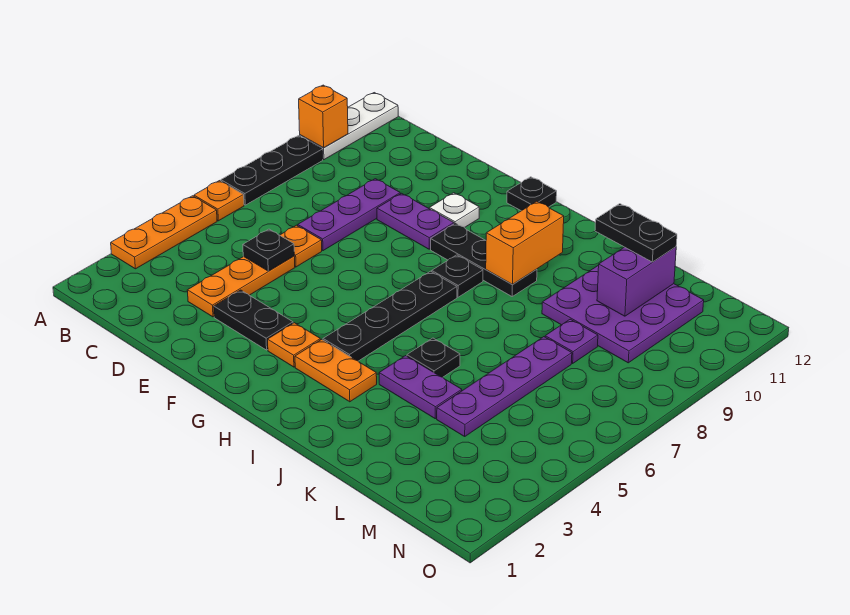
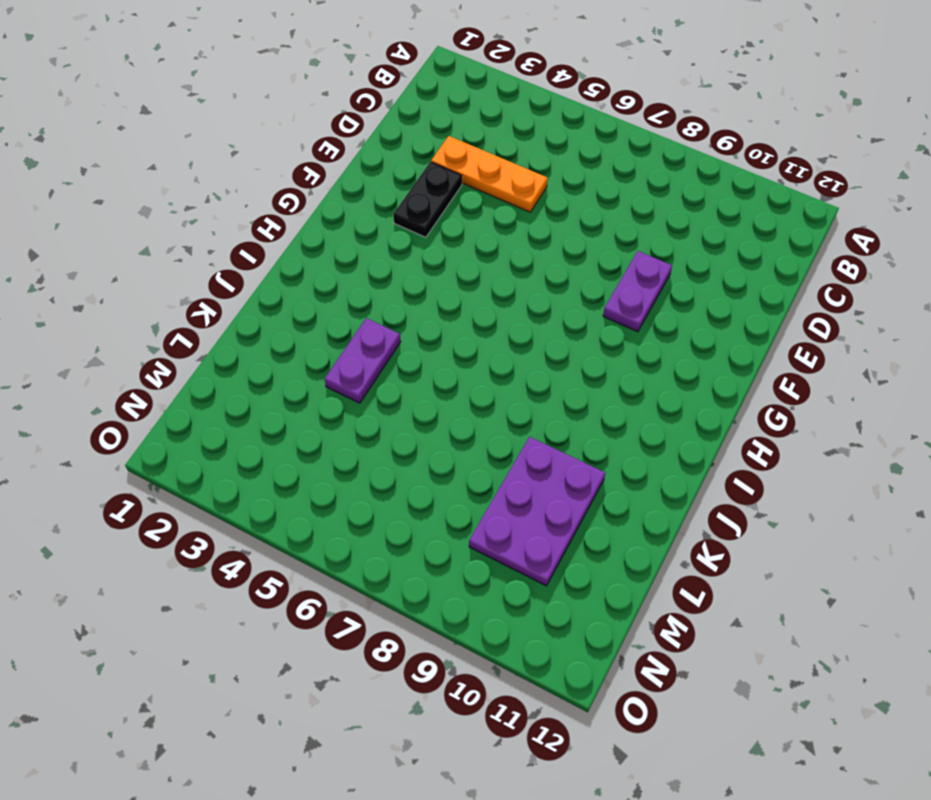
purple plate K9:M10 level 1 -> purple plate K9:M11 level 1
none -> orange plate A3:A5 level 1
none -> orange plate A6 level 1
none -> black plate A7:A9 level 1

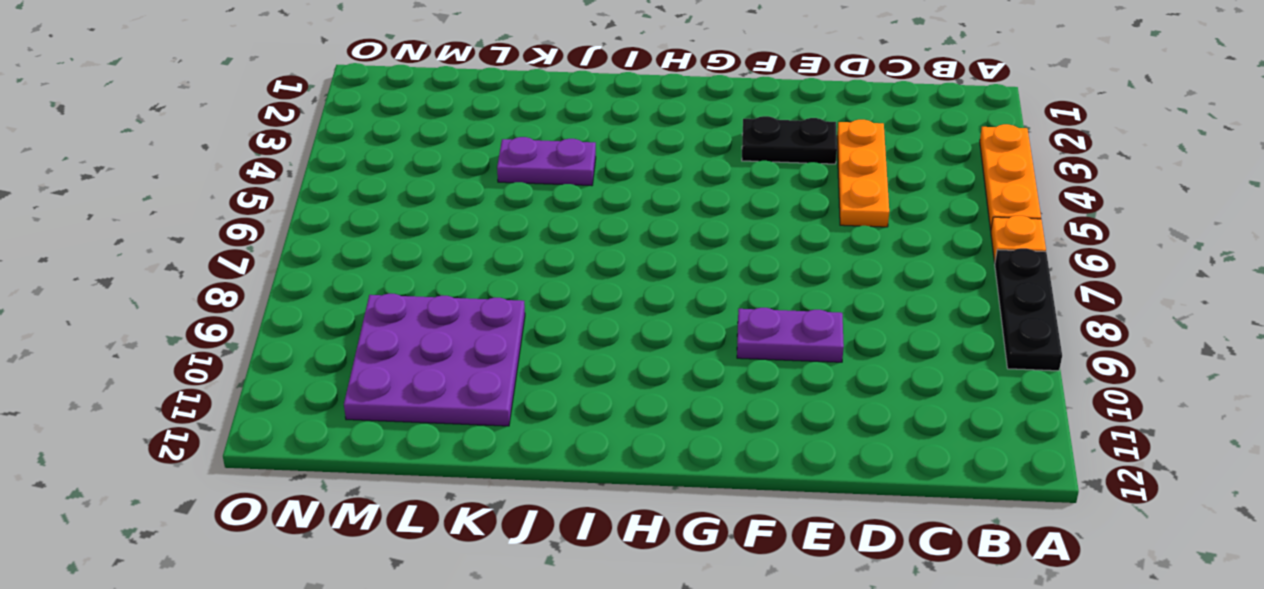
none -> white plate A10:A12 level 1
none -> orange plate D6 level 1
none -> purple plate D7:D9 level 1

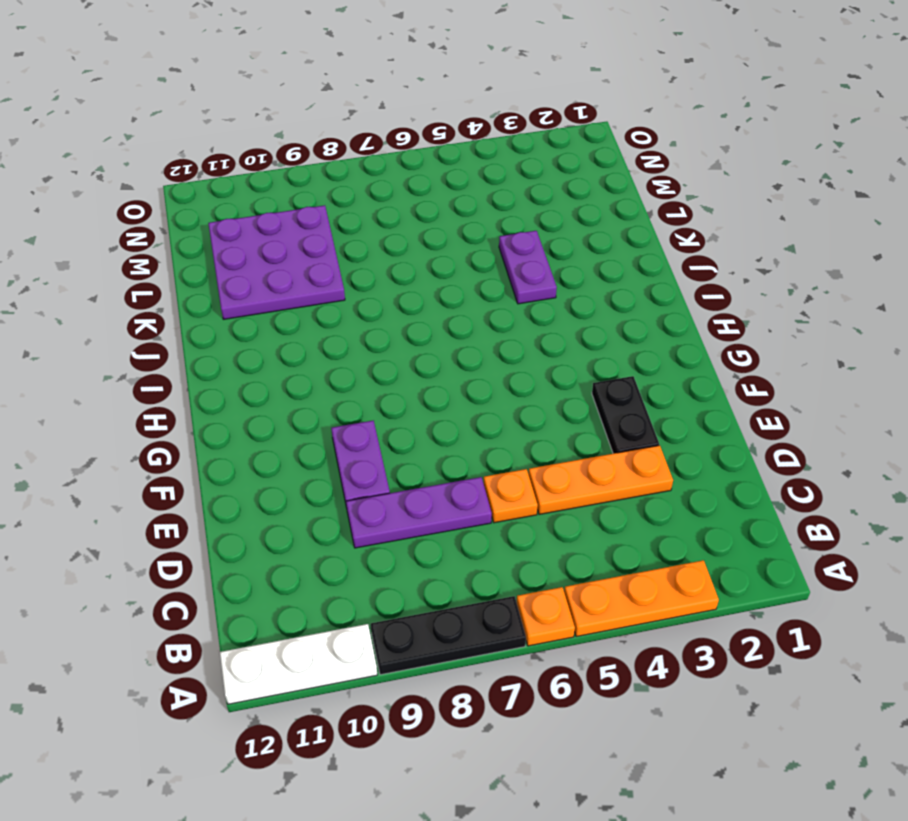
none -> white plate F10 level 1
none -> orange plate G3 level 1
none -> black plate G9:I9 level 1

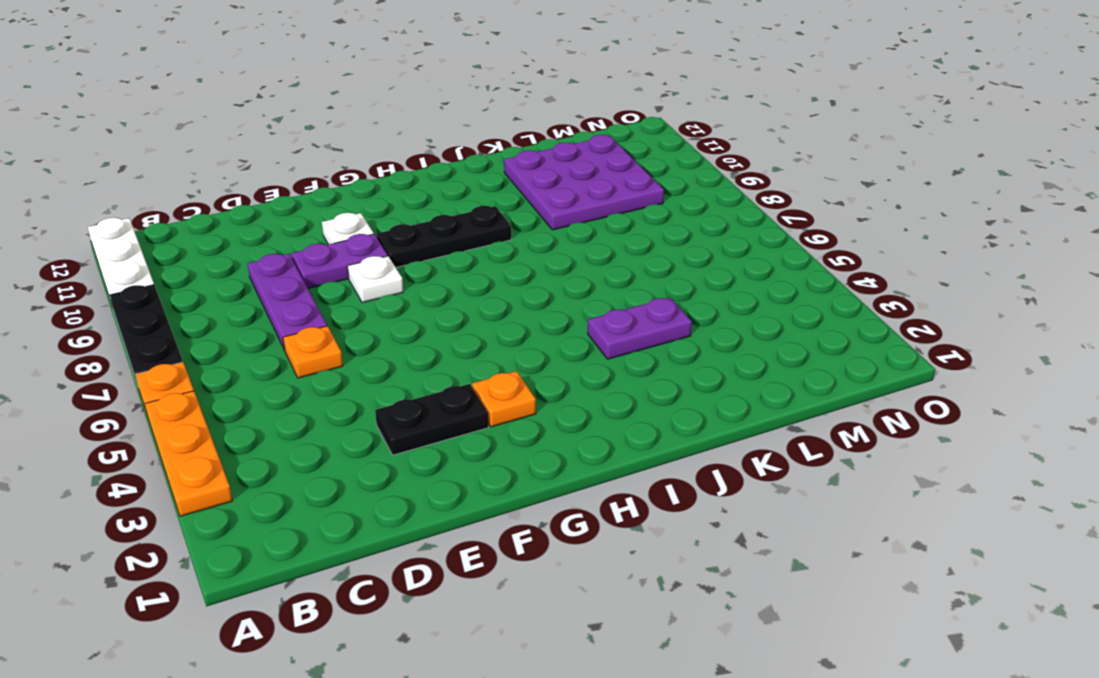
white plate F8 level 1 -> none
none -> orange plate D3:D5 level 1
none -> black plate G12 level 1
none -> orange plate H3:I3 level 1

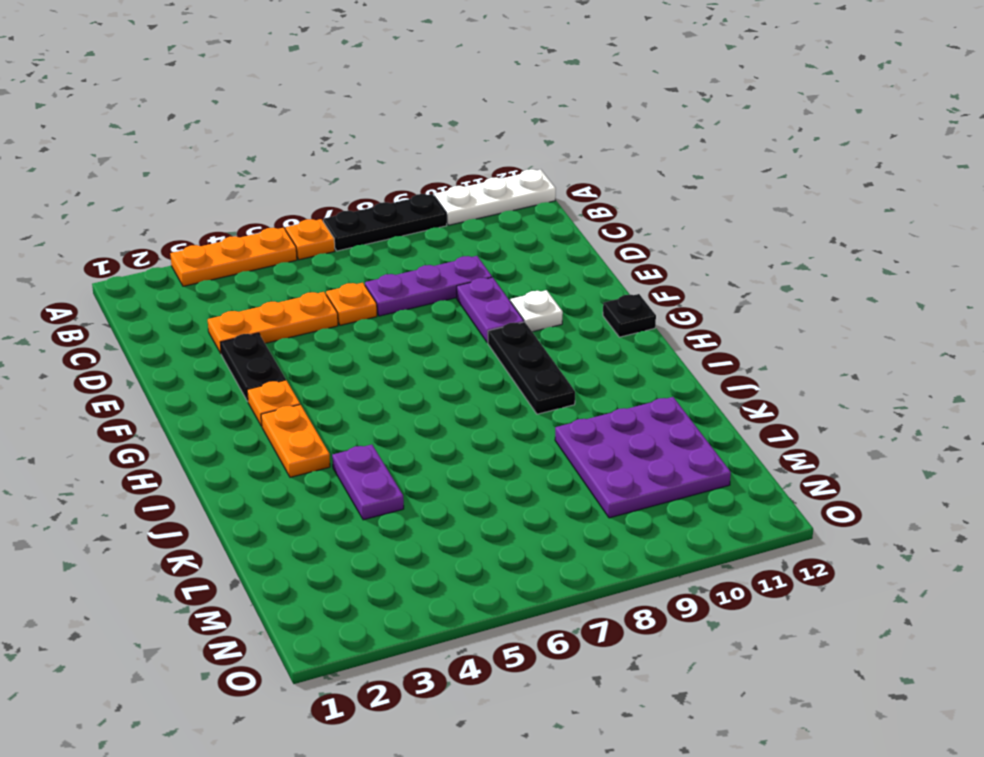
none -> black plate H4:H7 level 1
none -> black plate H8 level 1
none -> black plate J5 level 1

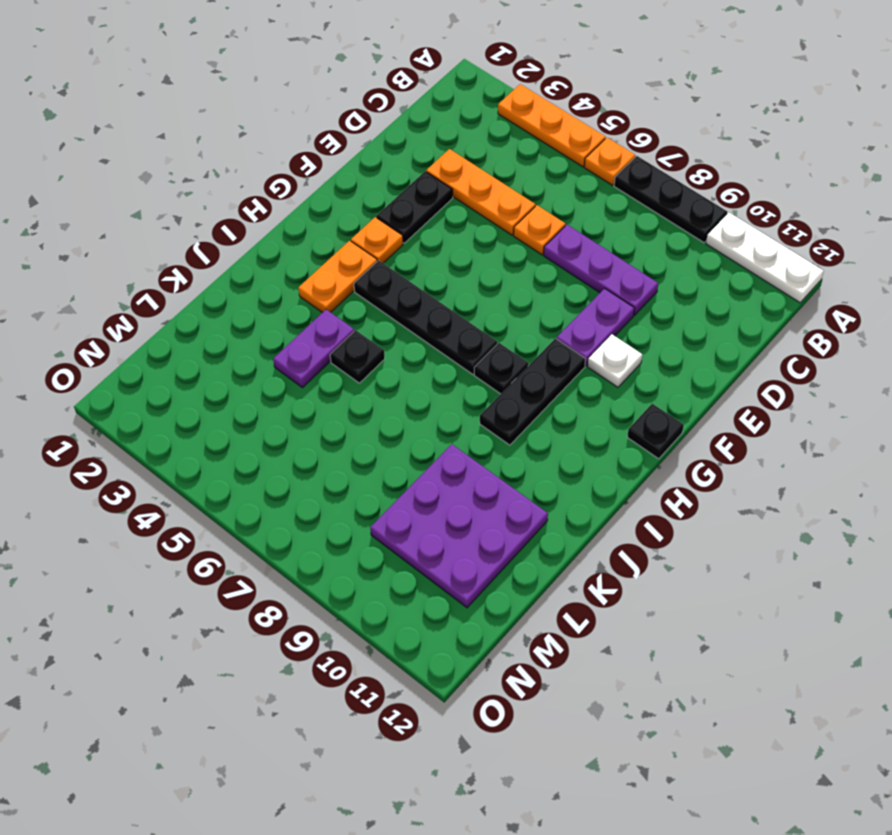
none -> purple plate L4:L7 level 1
none -> purple plate L8 level 1
none -> orange brick A10 level 2

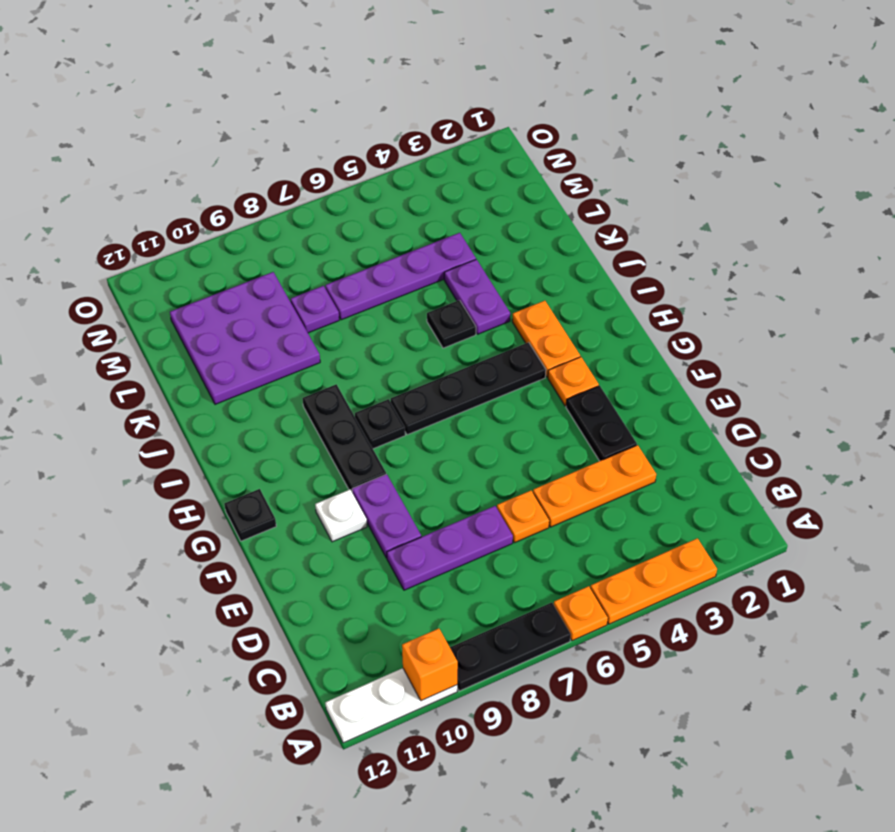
none -> black plate D5 level 2
none -> orange brick I9:I10 level 2
none -> purple brick L10:L11 level 2

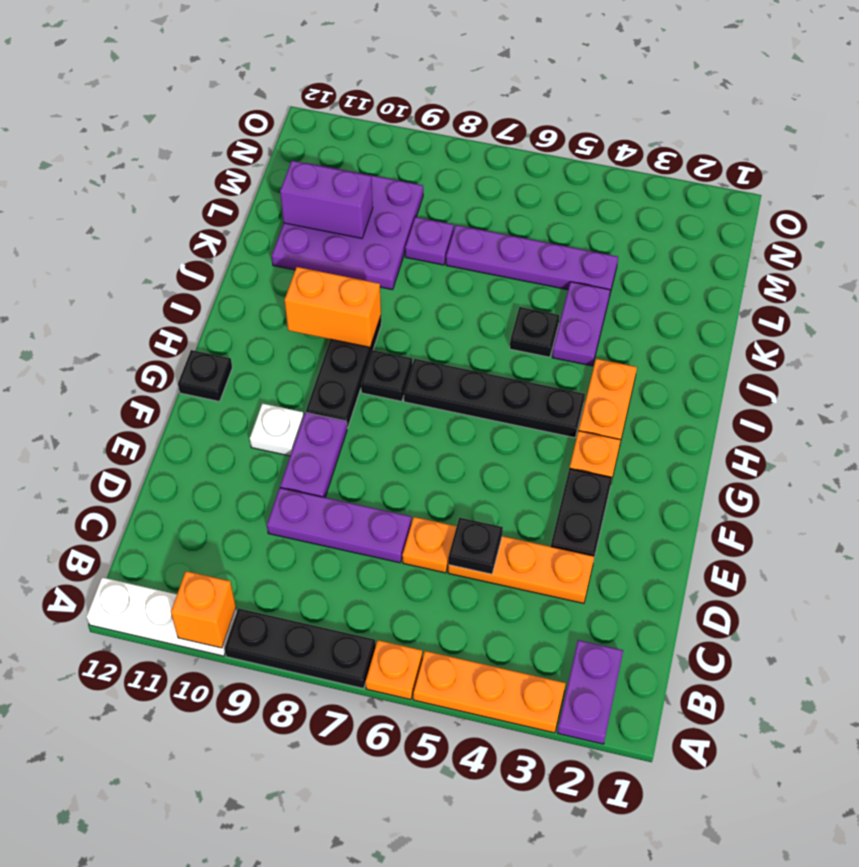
purple plate A2:B2 level 1 -> none
none -> black plate K11:L11 level 3

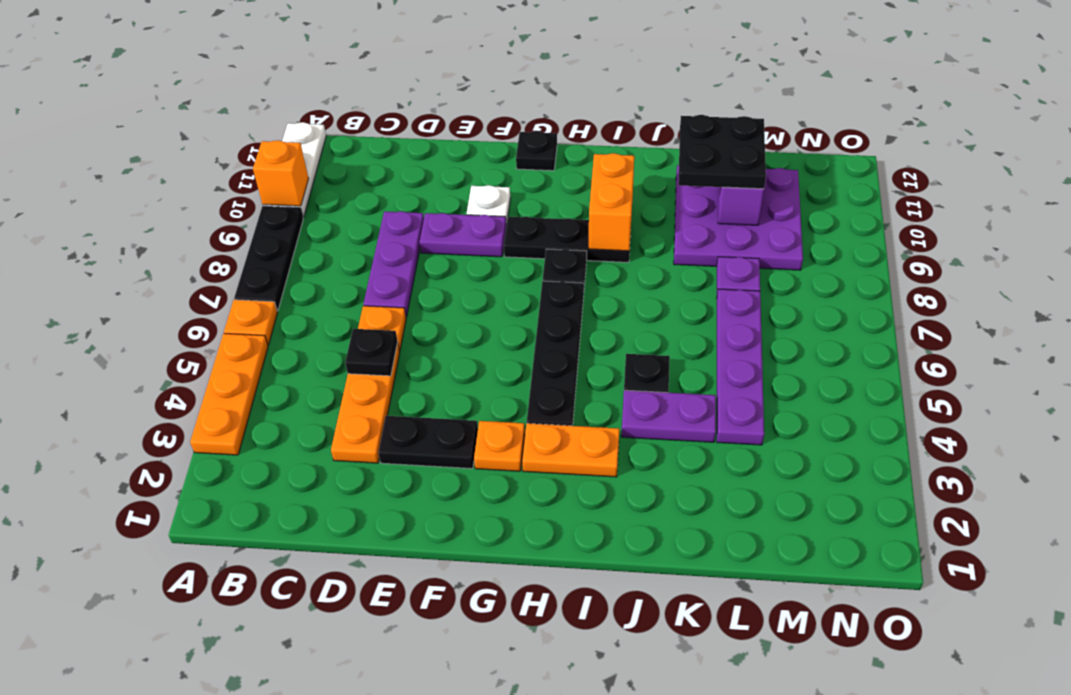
black plate K10:L11 level 3 -> black plate K11:L11 level 3

